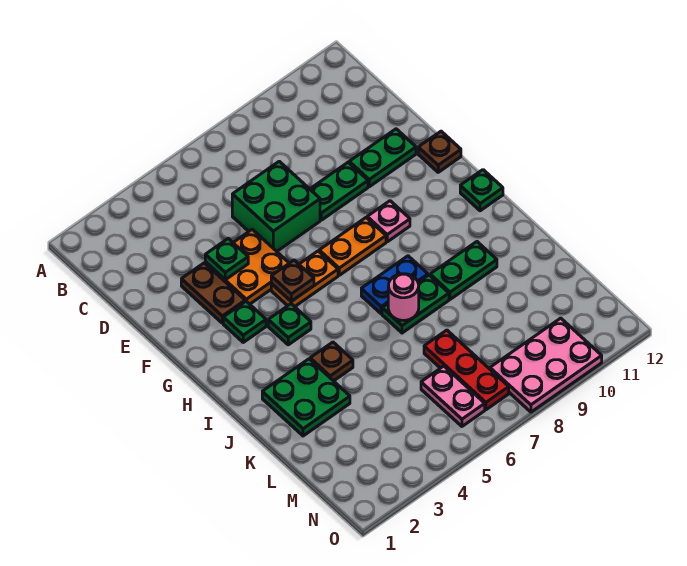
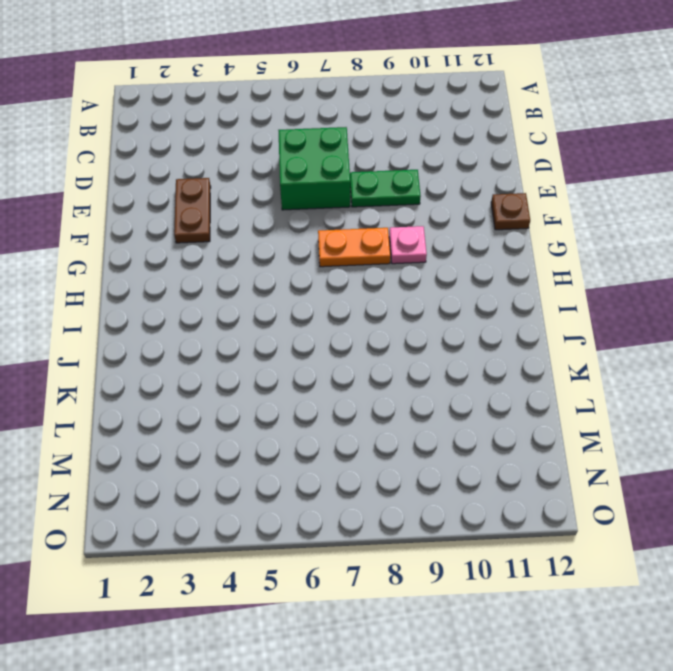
none -> orange plate E4:F5 level 1
none -> green plate E10:E11 level 1
none -> green plate G3 level 1

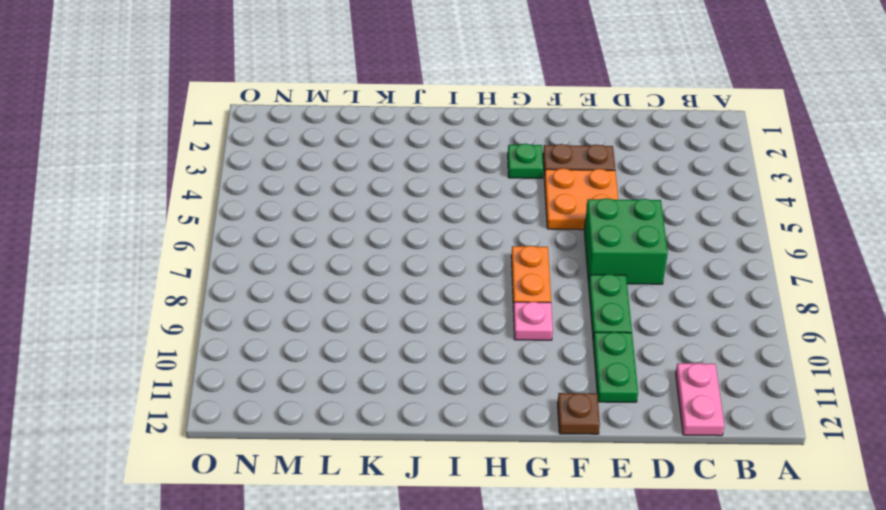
pink plate C11:C12 level 1 -> pink plate M6:N6 level 1
none -> orange plate G5:G6 level 1
none -> green plate H4 level 1
none -> green plate H12 level 1

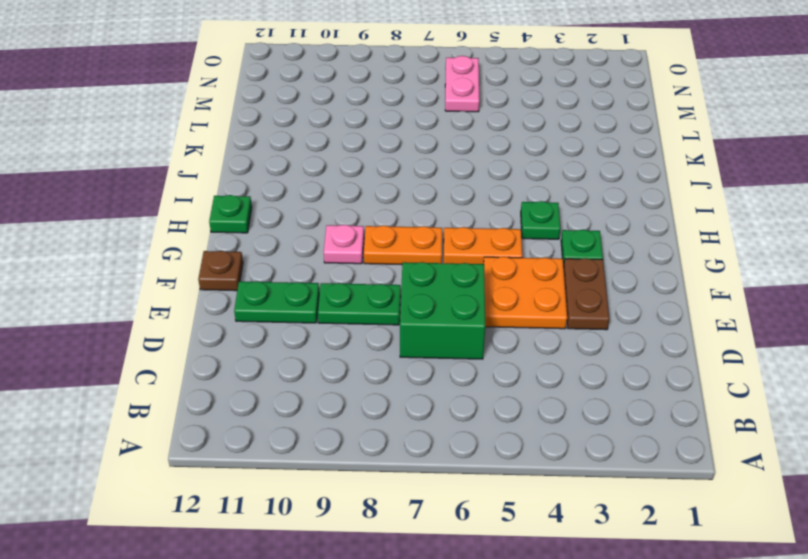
none -> blue plate I7:I8 level 1
none -> green plate J2:K3 level 1
none -> brown plate J4 level 1

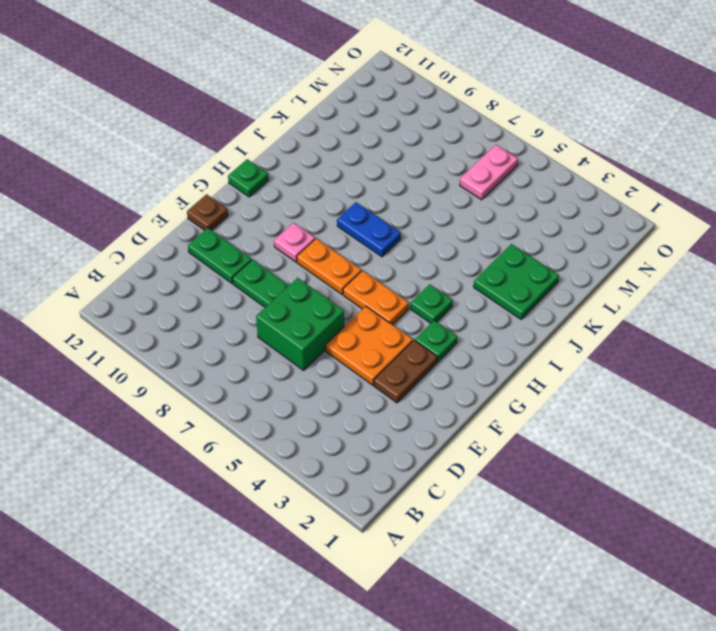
none -> brown plate J4 level 1
none -> green plate J7:J8 level 1
none -> green plate J9:J10 level 1

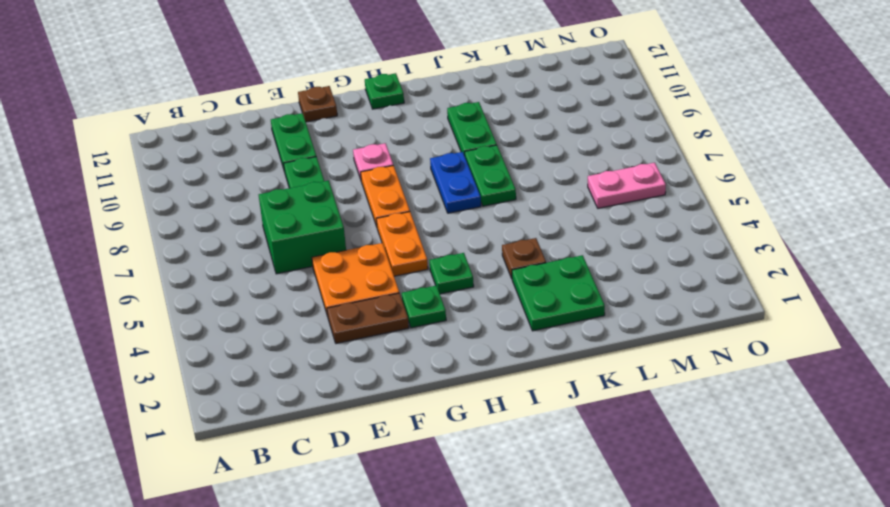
none -> red plate L7:N7 level 1
none -> pink plate N8:O10 level 1
none -> green plate E4 level 2

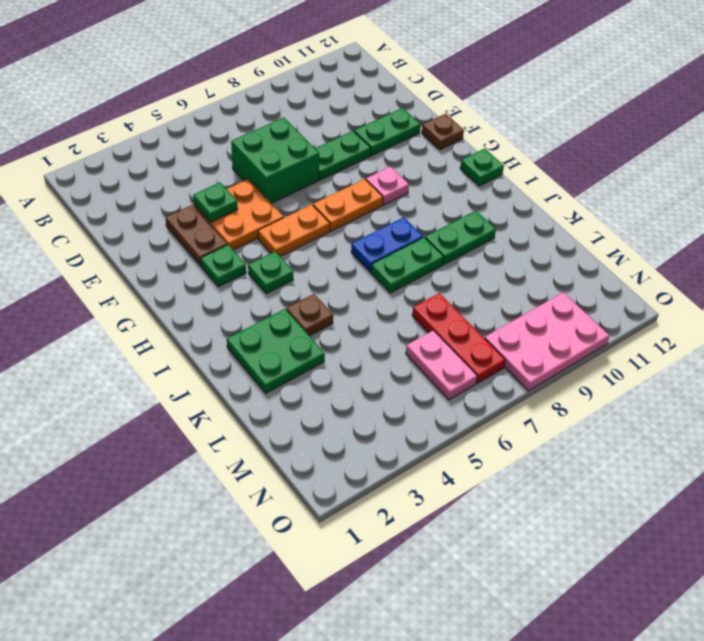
none -> brown plate G5 level 2
none -> pink round brick J7 level 2

